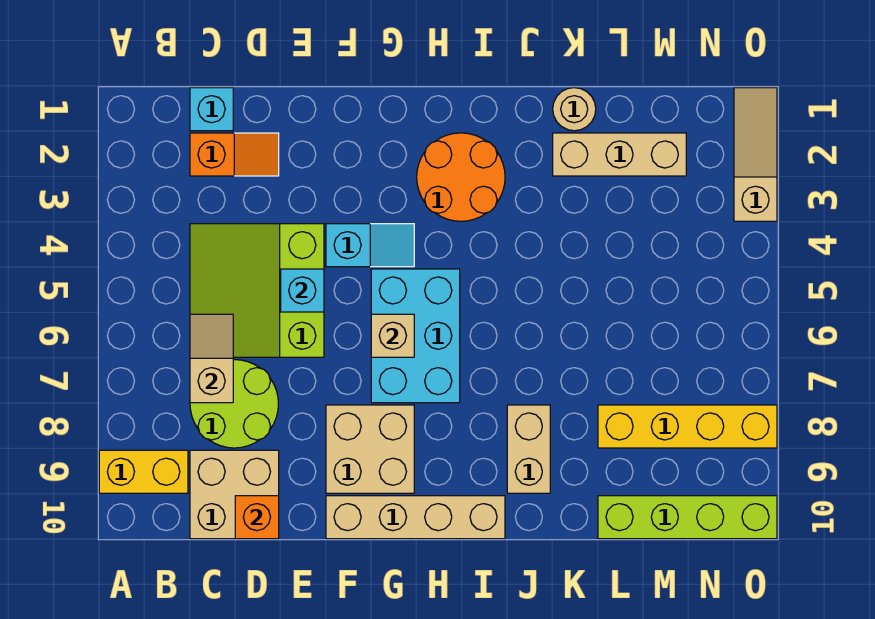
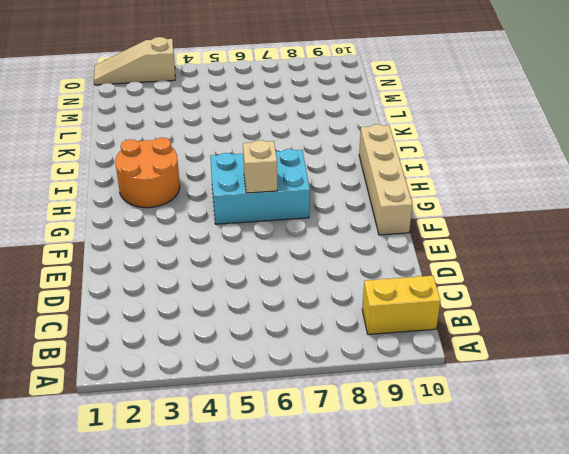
yellow brick B9:B10 level 1 -> yellow brick A9:B9 level 1
none -> cyan brick C1 level 1
none -> orange slope C2:D2 level 1 top C
none -> lime slope C4:E6 level 1 top E

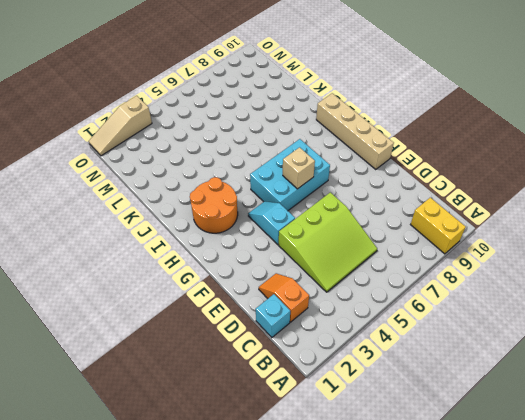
none -> lime round brick C7:D8 level 1
none -> tan brick C9:D10 level 1
none -> tan brick F8:G9 level 1

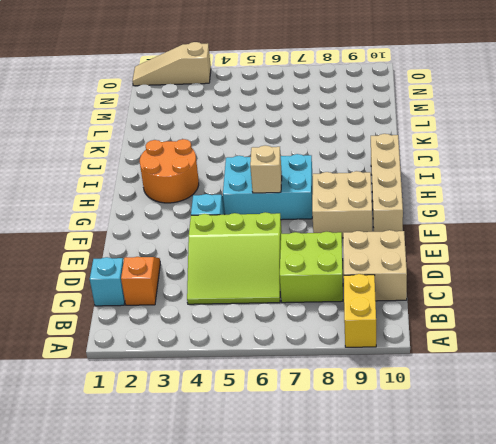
lime brick C7:D8 level 1 -> lime round brick C7:D8 level 1
none -> tan brick J8:J9 level 1
none -> tan round brick K1 level 1
none -> tan brick K2:M2 level 1

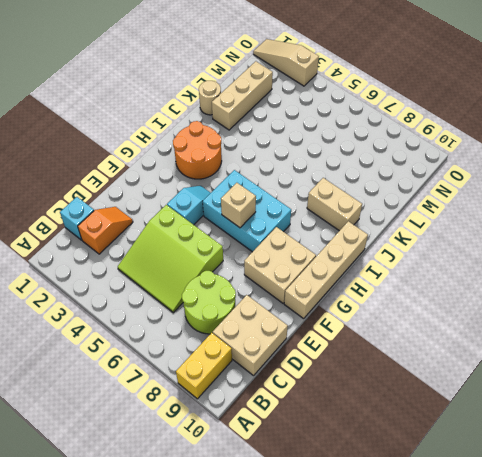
none -> yellow brick L8:O8 level 1
none -> lime brick L10:O10 level 1
none -> tan slope C6:C7 level 2 top 7

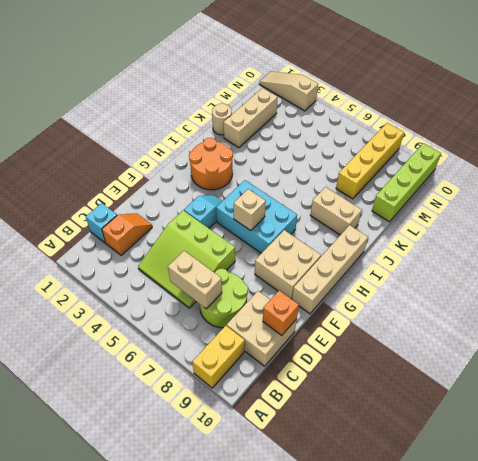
tan brick C6:C7 level 2 -> tan slope C6:C7 level 2 top 7
none -> cyan brick E5 level 2

